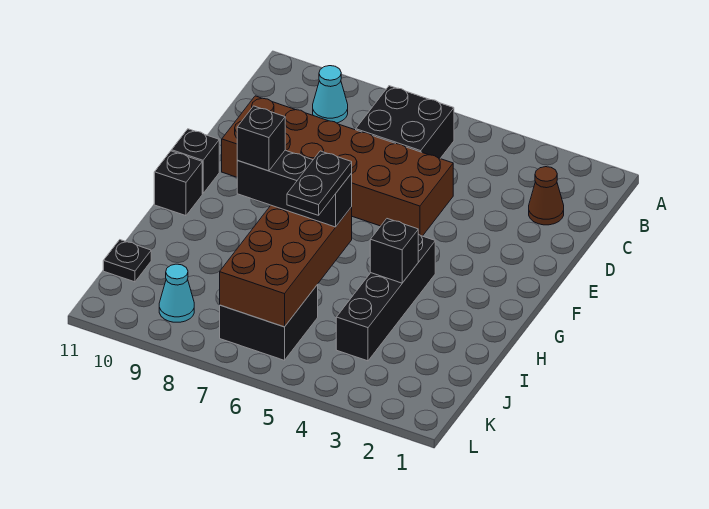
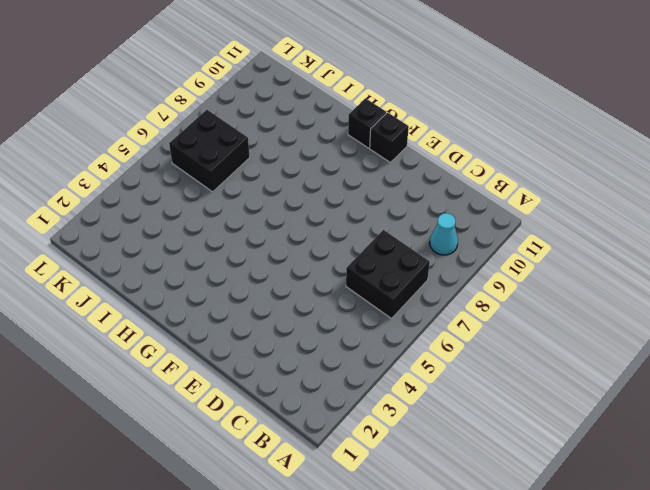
none -> brown cone C2 level 1
none -> brown brick D5:E10 level 1
none -> black brick G4:J4 level 1

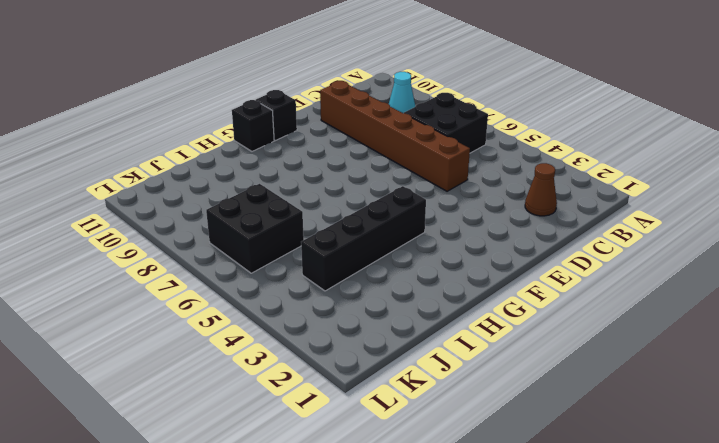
brown brick D5:D10 level 1 -> brown brick D5:E10 level 1
none -> black plate J11 level 1
none -> cyan cone K9 level 1
none -> black brick H4 level 2

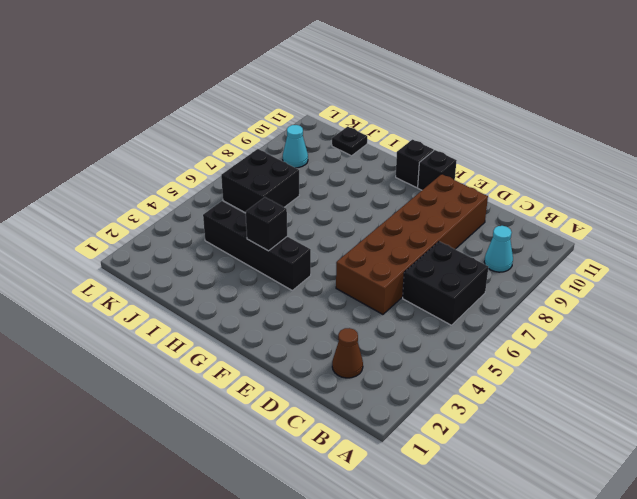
none -> brown brick H6:K7 level 2
none -> black brick H6:H8 level 3
none -> black plate H6:I6 level 4

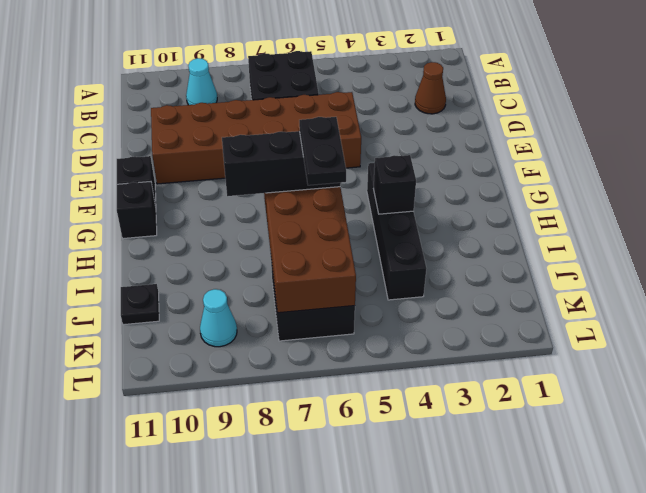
none -> black brick H8 level 4

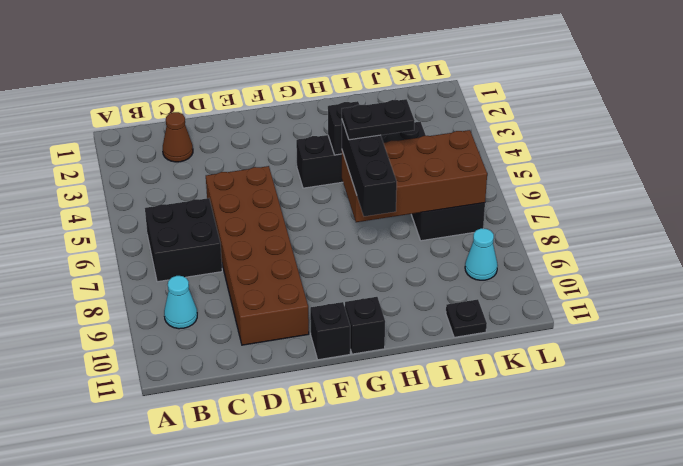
none -> black brick H8 level 4

